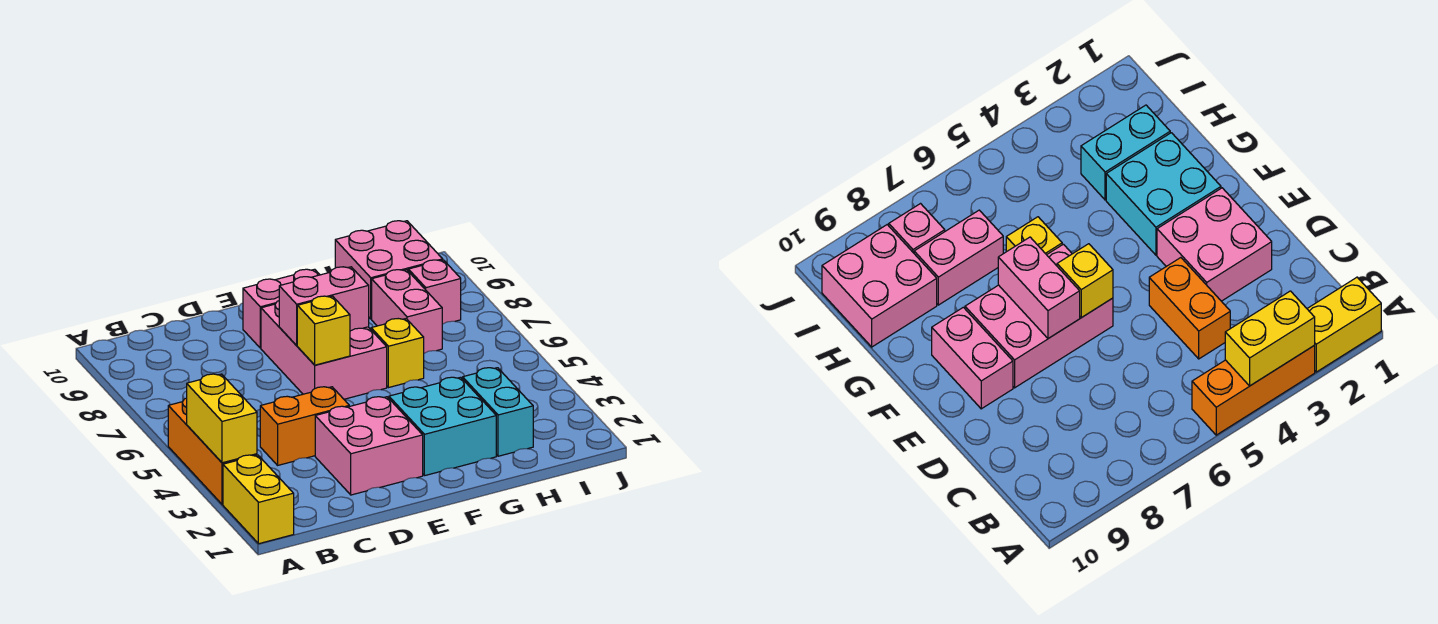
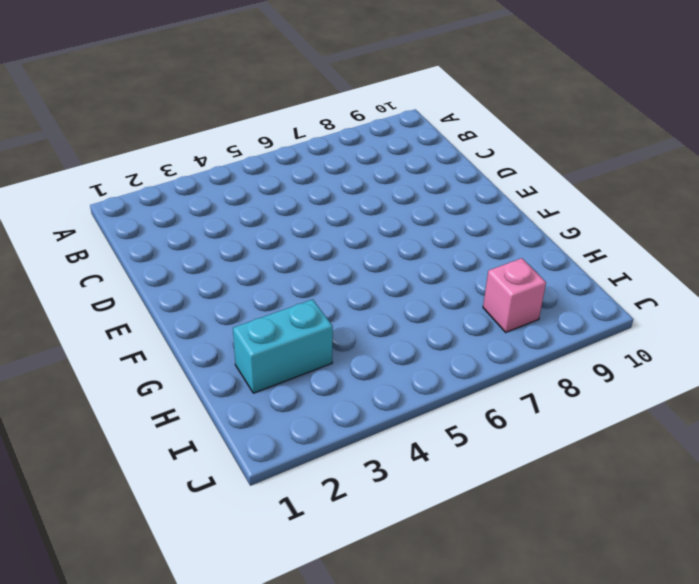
none -> yellow brick A1:A2 level 1
none -> orange brick A3:A5 level 1
none -> orange brick C4:D4 level 1

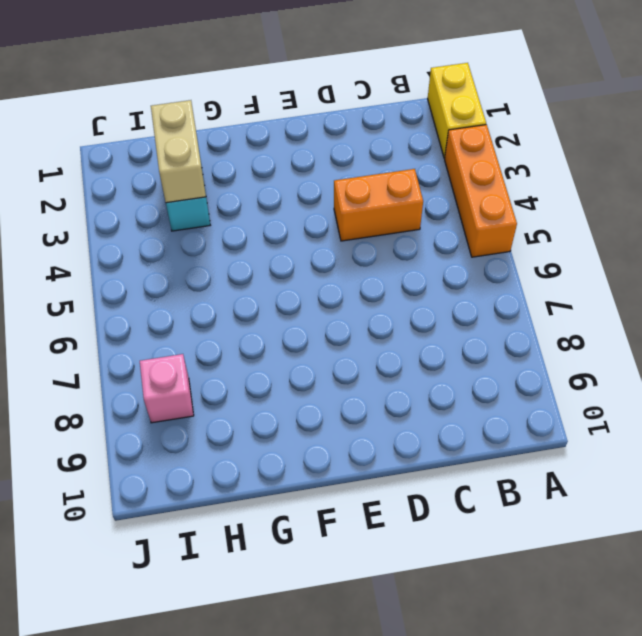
tan brick H2:H3 level 2 -> none
none -> pink brick D2:E3 level 1
none -> pink brick E6:F8 level 1
none -> pink brick E9:F9 level 1

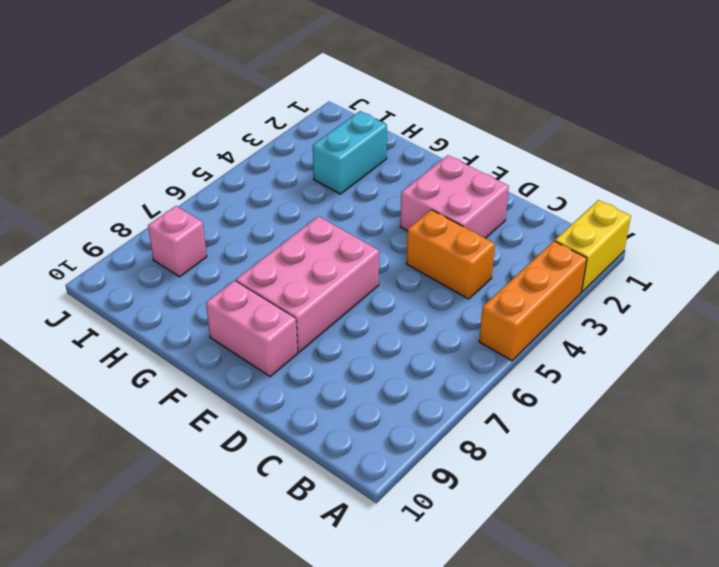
none -> cyan brick F2:G3 level 1
none -> yellow brick G6 level 1
none -> pink brick H7:H8 level 1

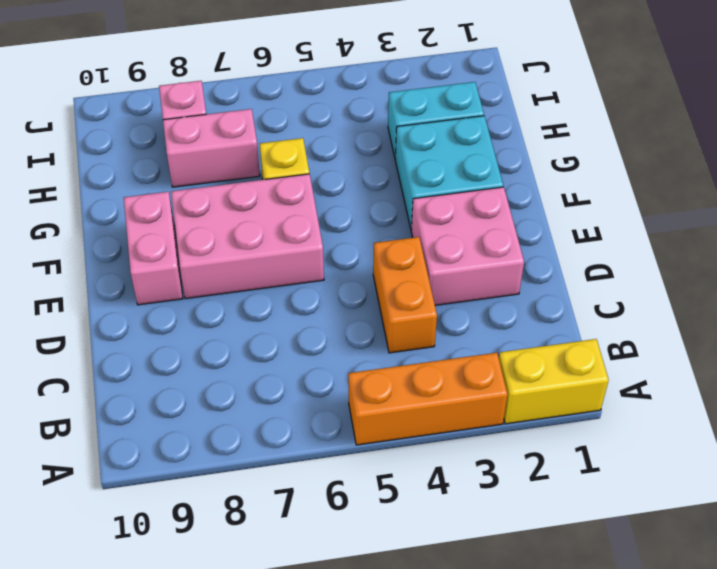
none -> pink brick H9:I10 level 1
none -> yellow brick A3:A4 level 2
none -> yellow brick E6 level 2

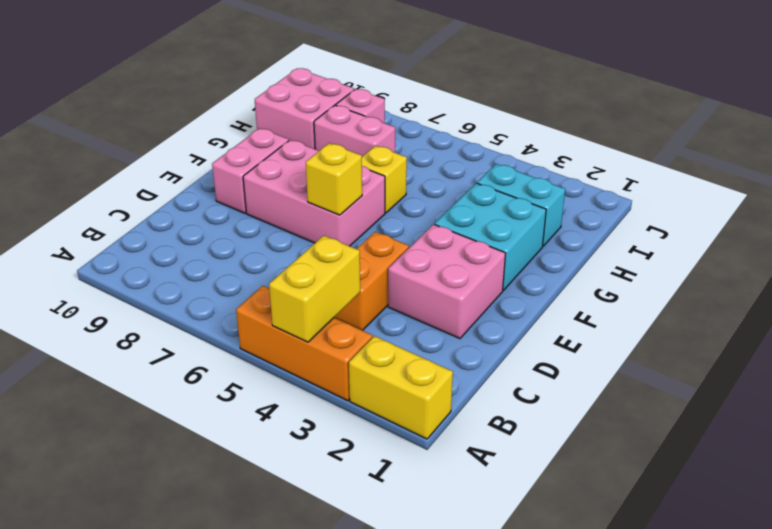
yellow brick A4:B4 level 2 -> yellow brick A3:A4 level 2
none -> pink brick E7:F7 level 2

